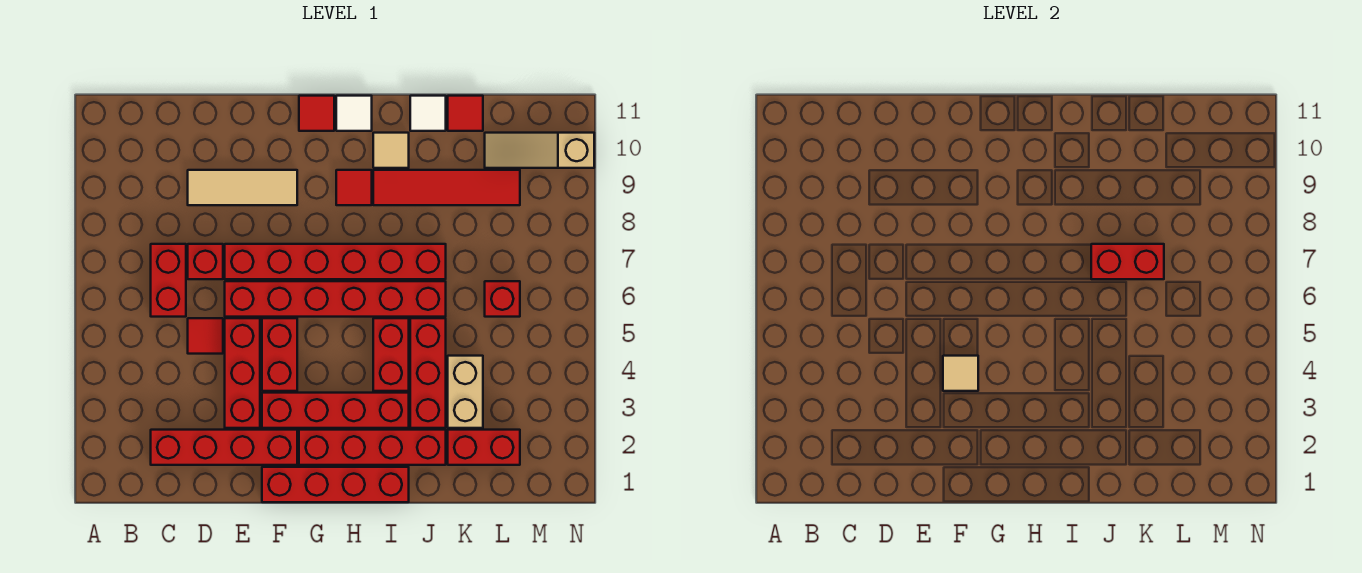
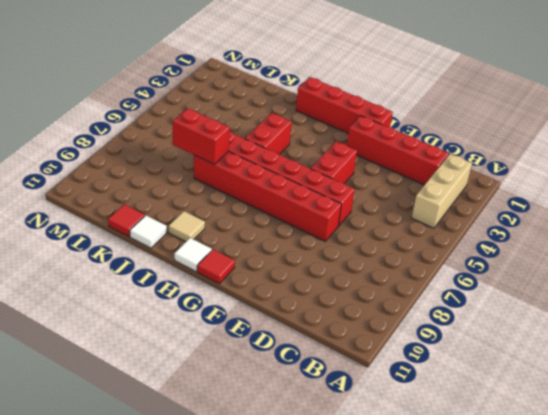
tan brick B2:B4 level 1 -> none
none -> red brick C6:C7 level 1
none -> red tile D5 level 1
none -> red brick D7 level 1

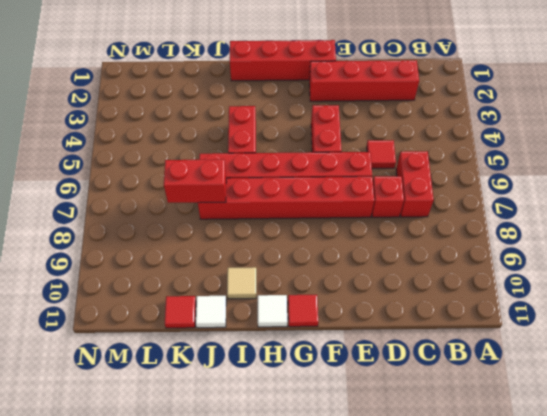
none -> tan tile D9:F9 level 1
none -> red brick E3:E5 level 1
none -> red brick F3:I3 level 1

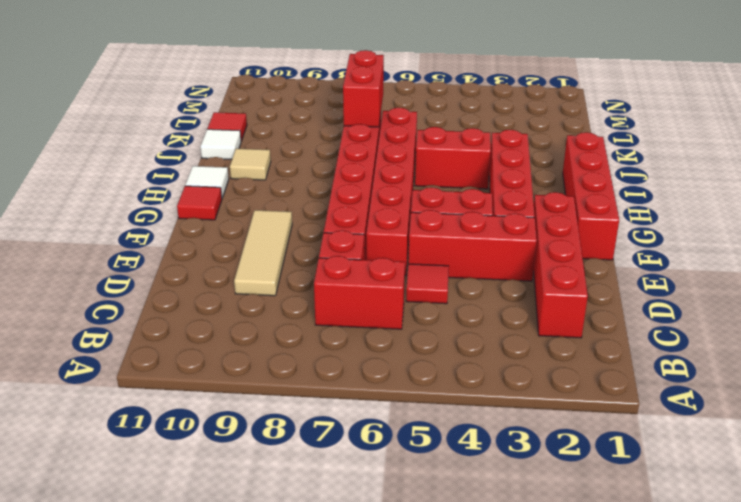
none -> red brick G2:J2 level 1
none -> red tile H9 level 1
none -> red tile I9:L9 level 1

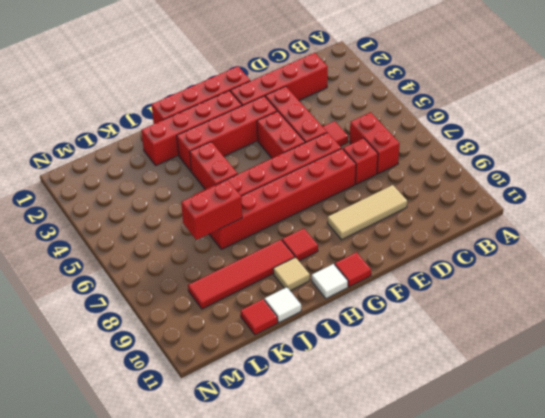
none -> red brick J3:J5 level 1
none -> red brick K2:L2 level 1
none -> tan brick K3:K4 level 1

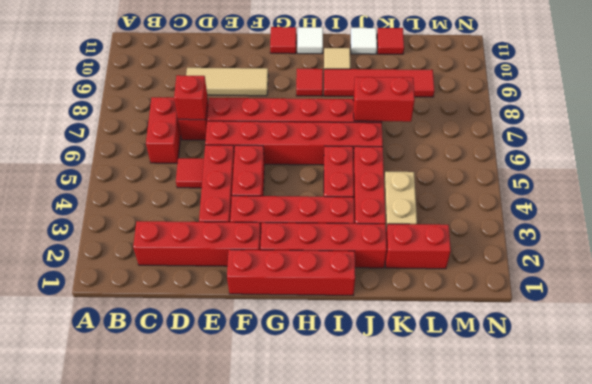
red brick D7 level 2 -> red brick L6 level 1
none -> tan slope L10:N10 level 1 top N
none -> tan tile F4 level 2

